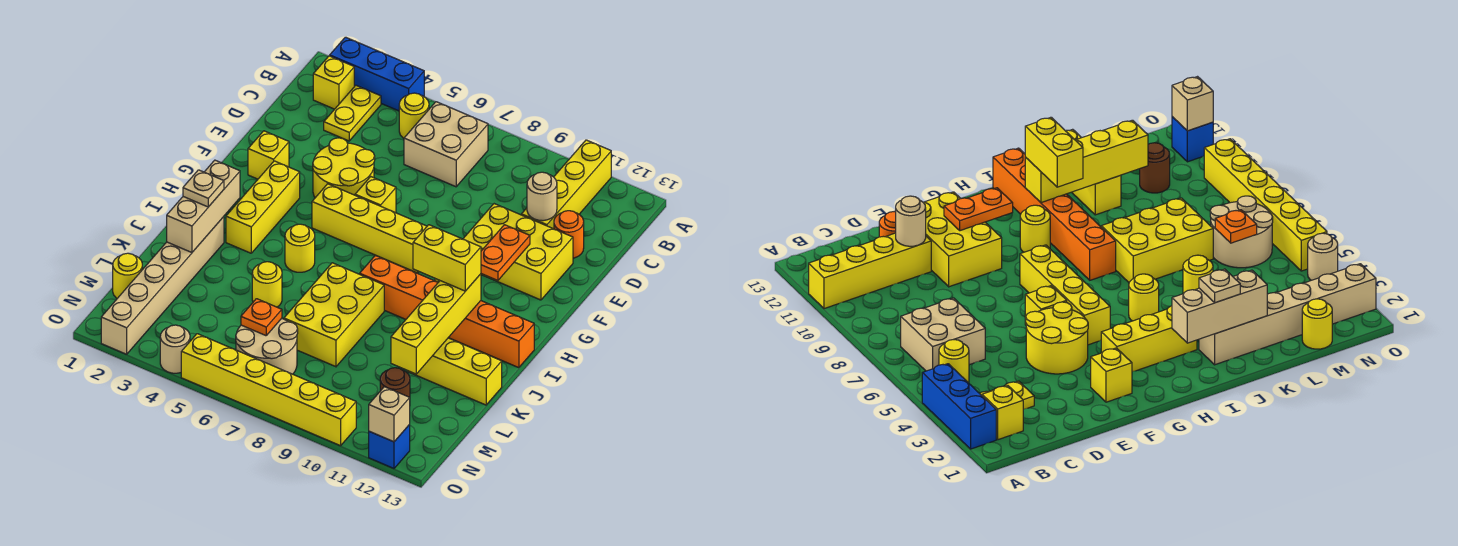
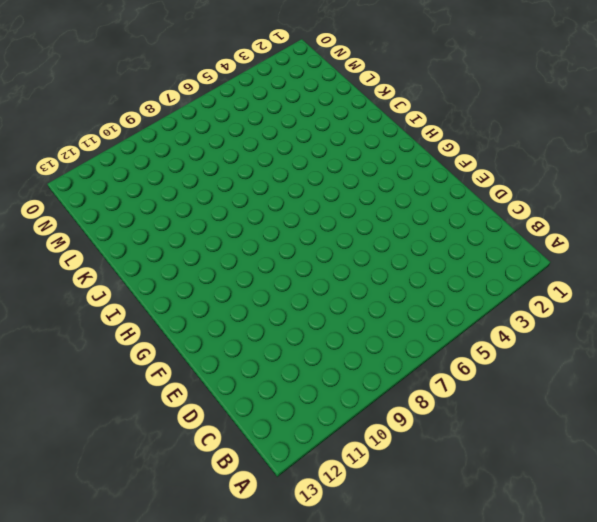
none -> blue brick A2:A4 level 1
none -> yellow brick A11:D11 level 1
none -> yellow brick B2 level 1
none -> yellow plate B3:C3 level 1

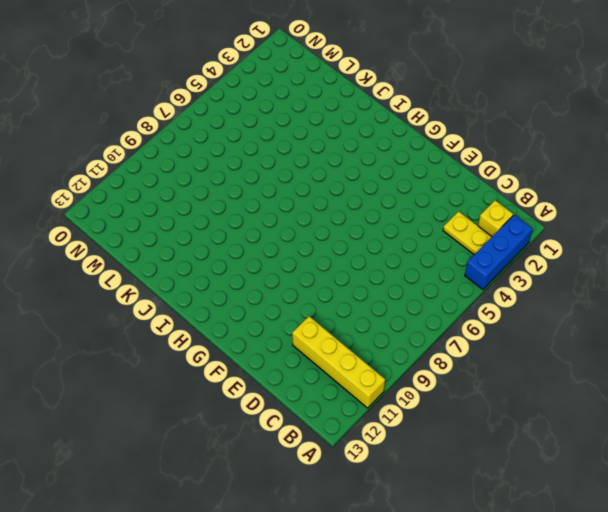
none -> yellow round brick B5 level 1
none -> tan brick B6:C7 level 1
none -> orange round brick D12 level 1
none -> yellow round brick E4:F5 level 1

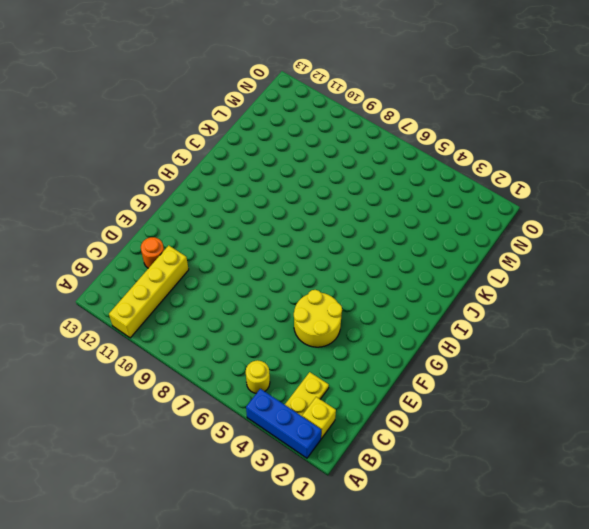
none -> tan brick B6:C7 level 1
none -> yellow brick E10:F12 level 1
none -> yellow brick F2 level 1
none -> yellow brick F6 level 1

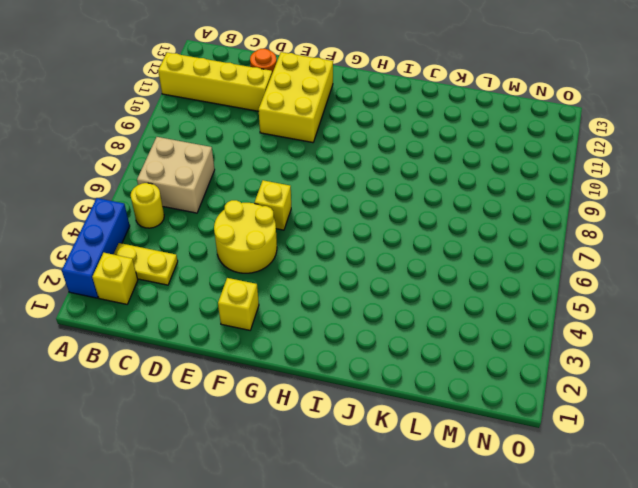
none -> yellow brick G3:I3 level 1
none -> yellow brick G5:G8 level 1
none -> yellow round brick H10 level 1
none -> yellow round brick I5 level 1

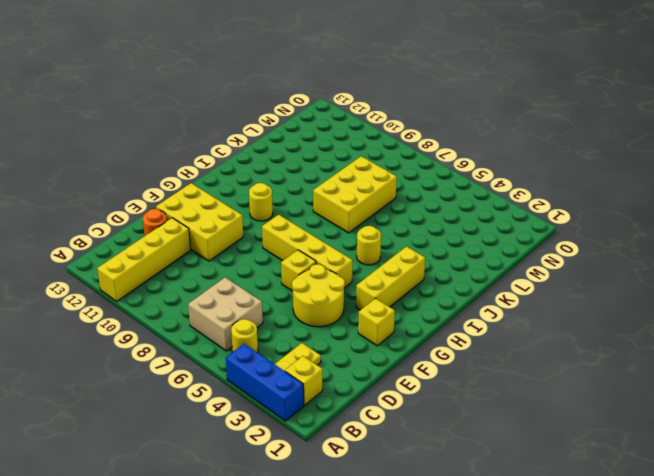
none -> orange brick I8:I13 level 1
none -> tan brick J2:O2 level 1
none -> yellow round brick K5 level 1
none -> yellow brick K11:K13 level 1

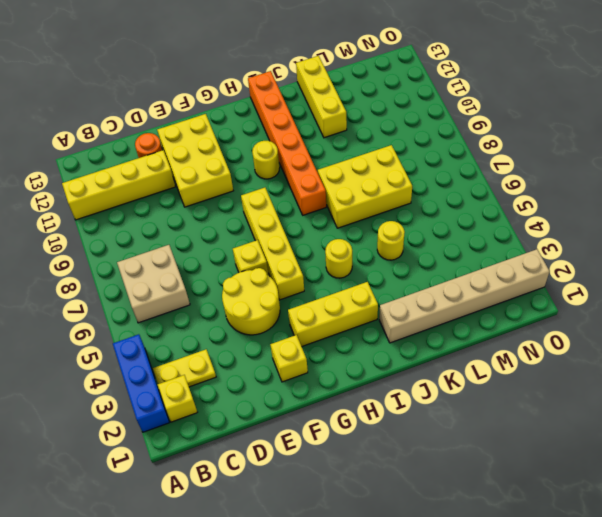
none -> yellow round brick B5 level 1
none -> yellow round brick M1 level 1
none -> tan round brick M6:N7 level 1
none -> brown round brick M11 level 1

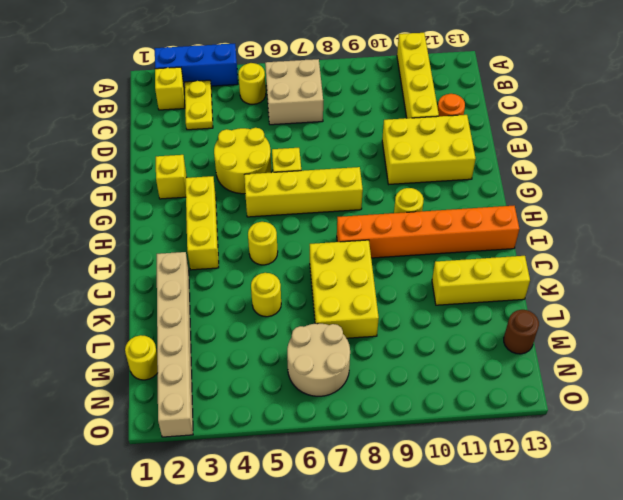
brown round brick M13 level 1 -> brown round brick M11 level 1
none -> tan round brick O4 level 1
none -> yellow brick O5:O10 level 1
none -> blue brick O12 level 1
none -> tan round brick D11 level 2

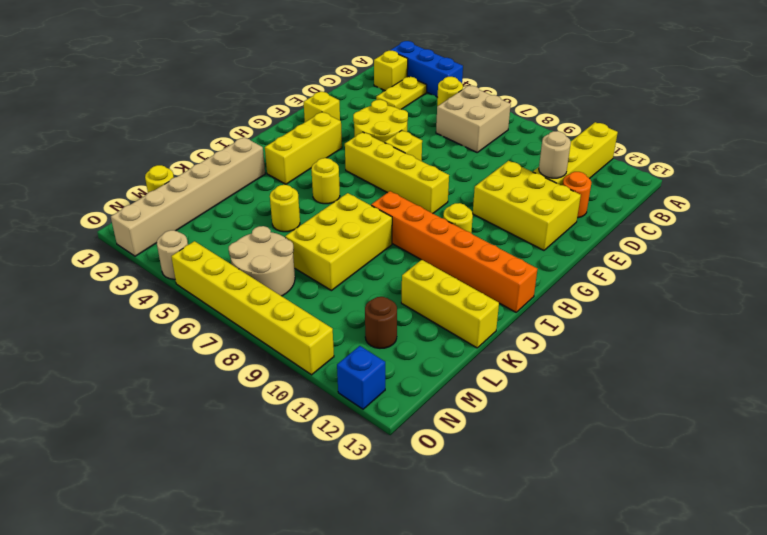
none -> orange plate F11:G11 level 2
none -> tan brick I2:K2 level 2
none -> yellow brick I11:L11 level 2
none -> orange plate M6 level 2

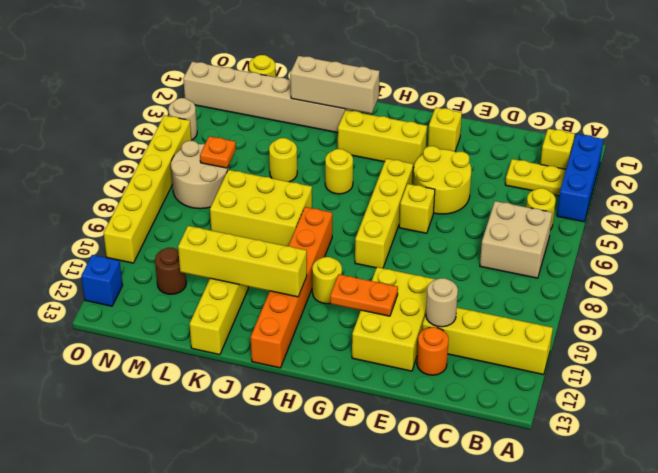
none -> tan brick O12 level 2
none -> yellow brick I10:I11 level 3
none -> tan plate J2 level 3

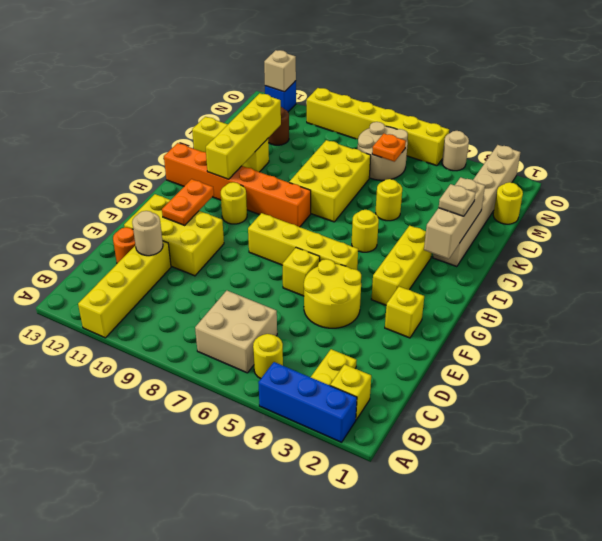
none -> yellow brick I10:I11 level 3

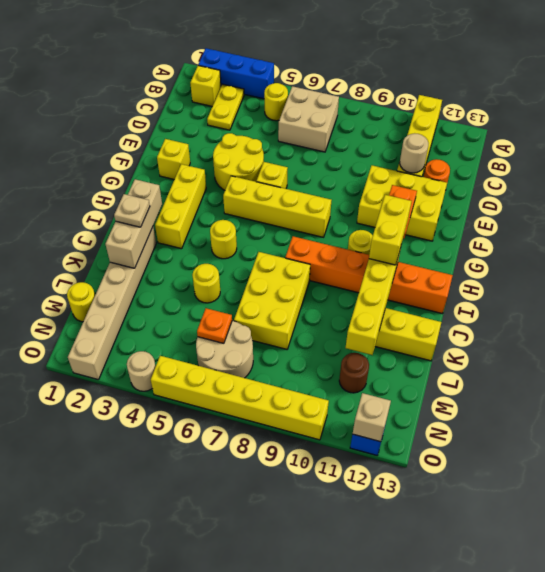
yellow brick H11:I11 level 3 -> yellow brick I10:I11 level 3

